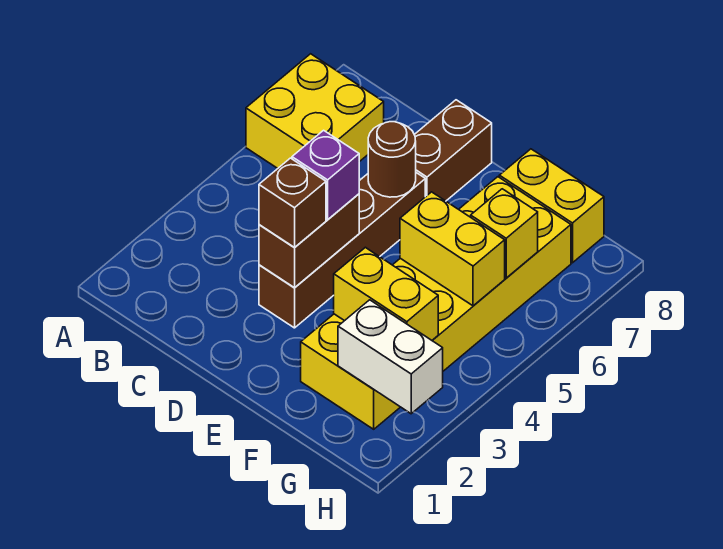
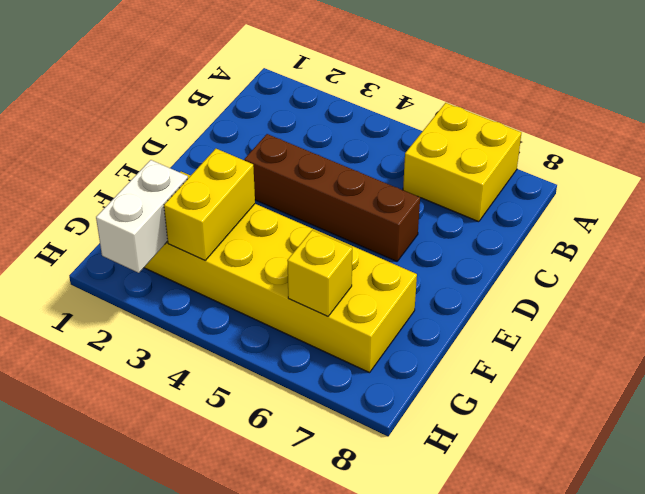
none -> brown brick D7:D8 level 1
none -> yellow brick F8:G8 level 1
none -> brown brick D3:D4 level 2

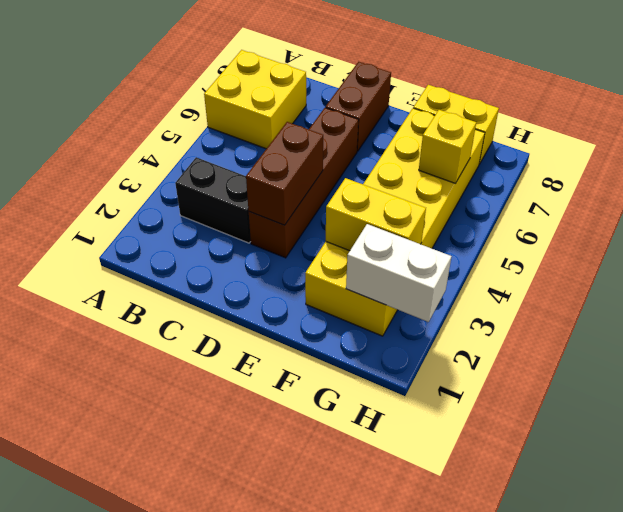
black brick B3:C3 level 1 -> none
none -> brown round brick D6 level 2
none -> yellow brick F5:G5 level 2
none -> brown brick D3 level 3

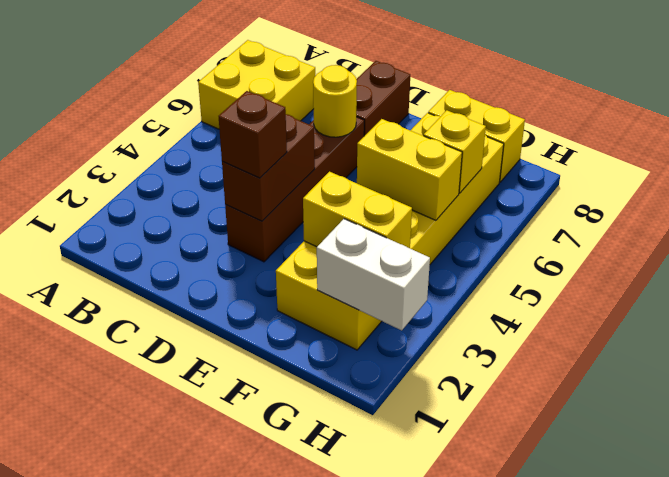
yellow round brick D6 level 2 -> brown round brick D6 level 2
none -> purple brick D4 level 3

